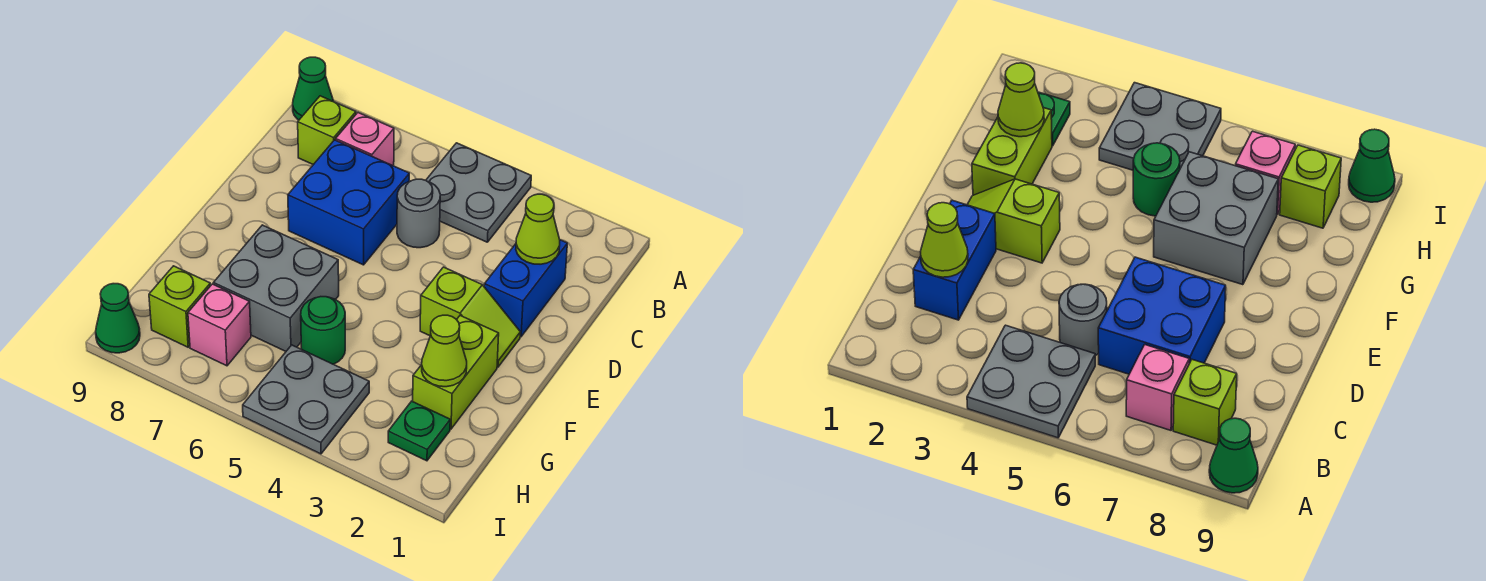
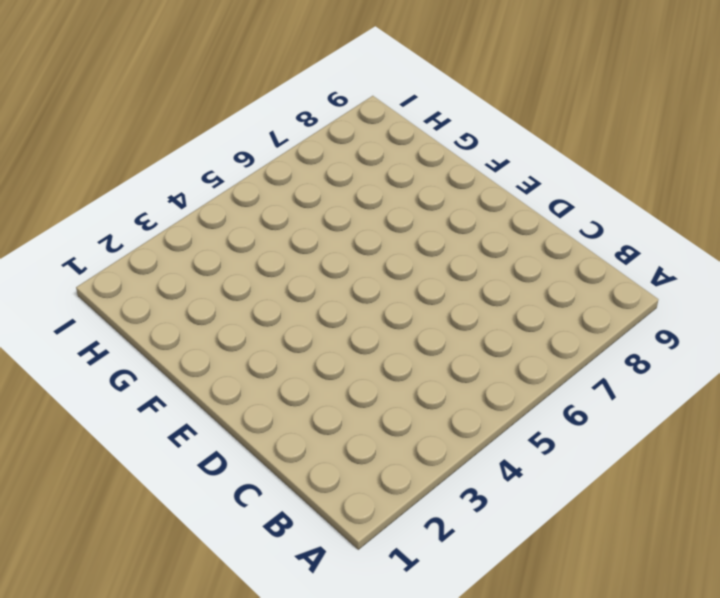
none -> grey plate A4:B5 level 1
none -> green cone A9 level 1
none -> pink brick B7 level 1

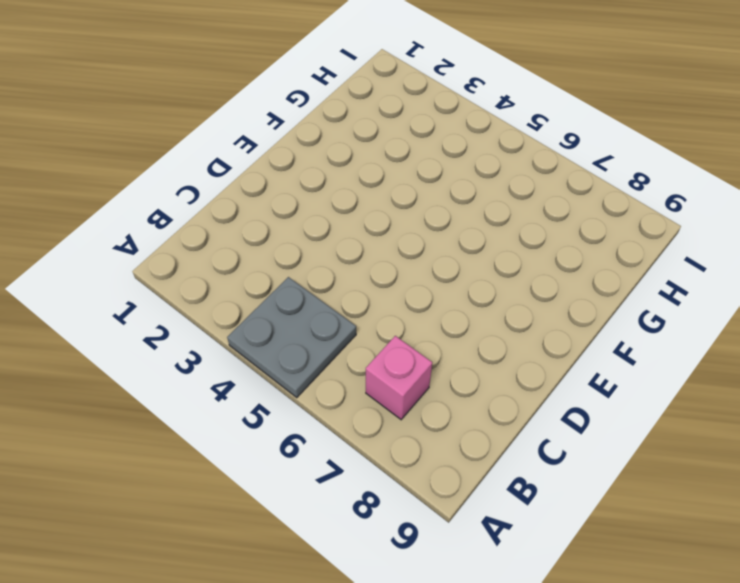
none -> green cone A9 level 1
none -> lime brick B8 level 1
none -> blue brick C2:D2 level 1

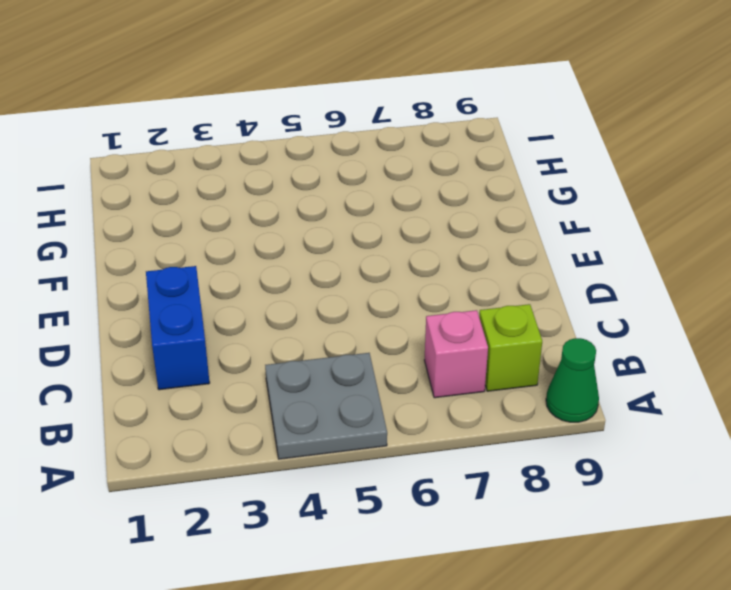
none -> grey round brick C5 level 1
none -> blue brick C6:D7 level 1
none -> lime slope E2:E3 level 1 top 3

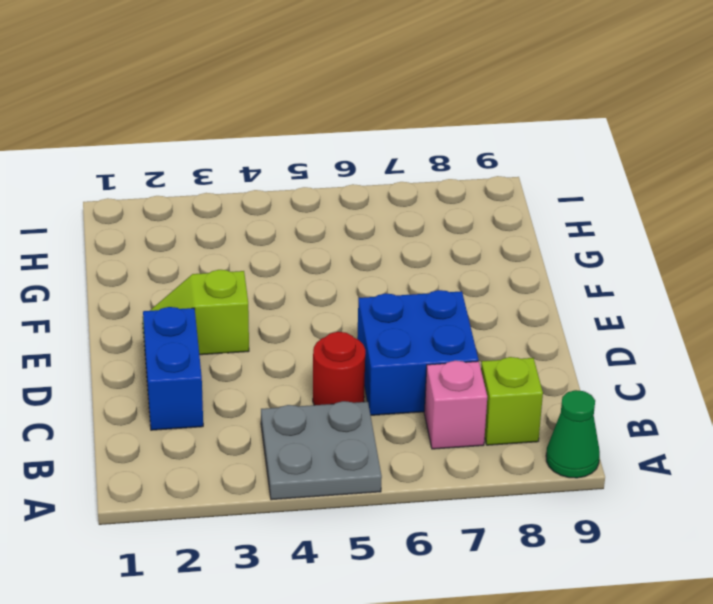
red round brick C5 level 1 -> grey round brick C5 level 1
none -> lime brick F2:G2 level 1
none -> grey brick F6:G7 level 1
none -> green round brick G5 level 1

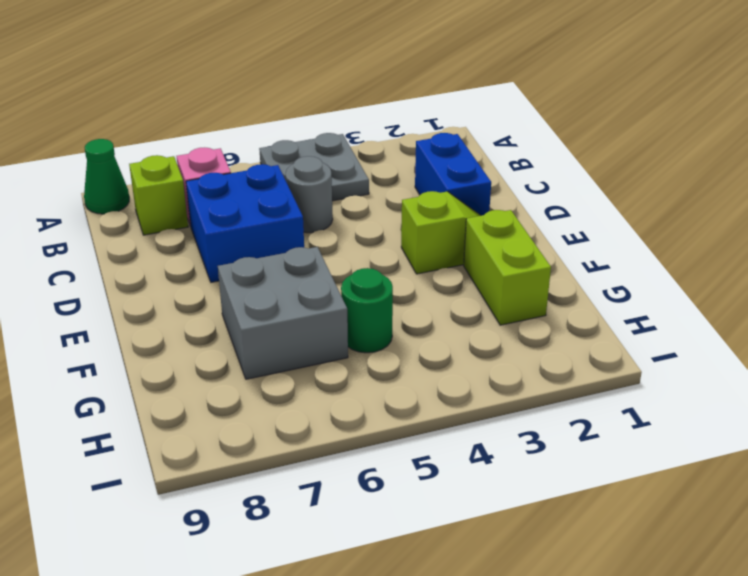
none -> green plate H2 level 1
none -> grey plate H4:I5 level 1
none -> pink brick H7 level 1

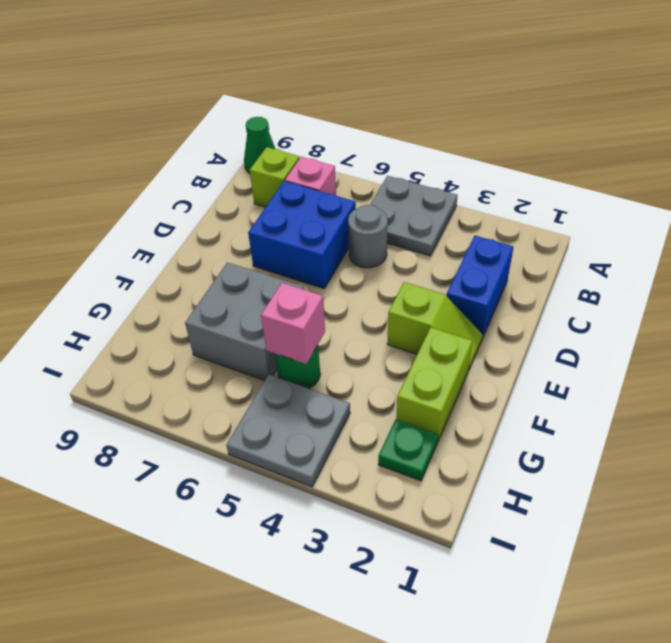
pink brick G5 level 2 -> pink brick H7 level 1
none -> lime brick H8 level 1
none -> green cone I9 level 1
none -> lime cone C2 level 2

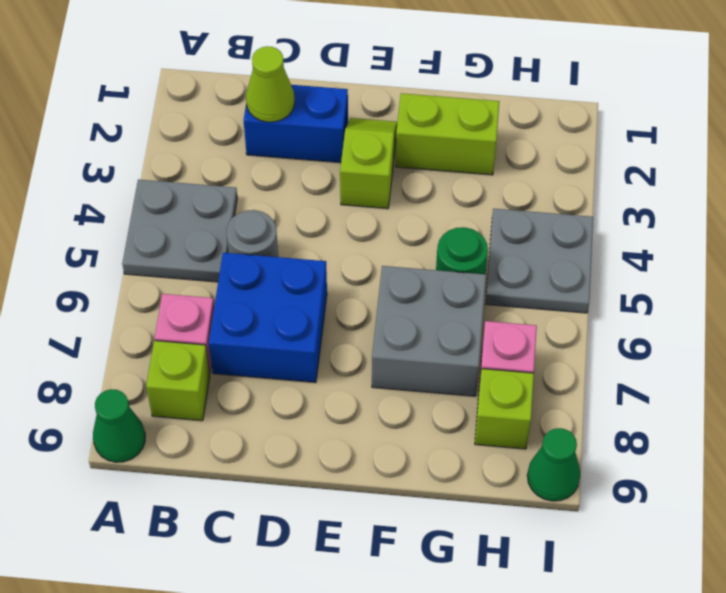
none -> green plate H2 level 1
none -> lime cone G2 level 2

